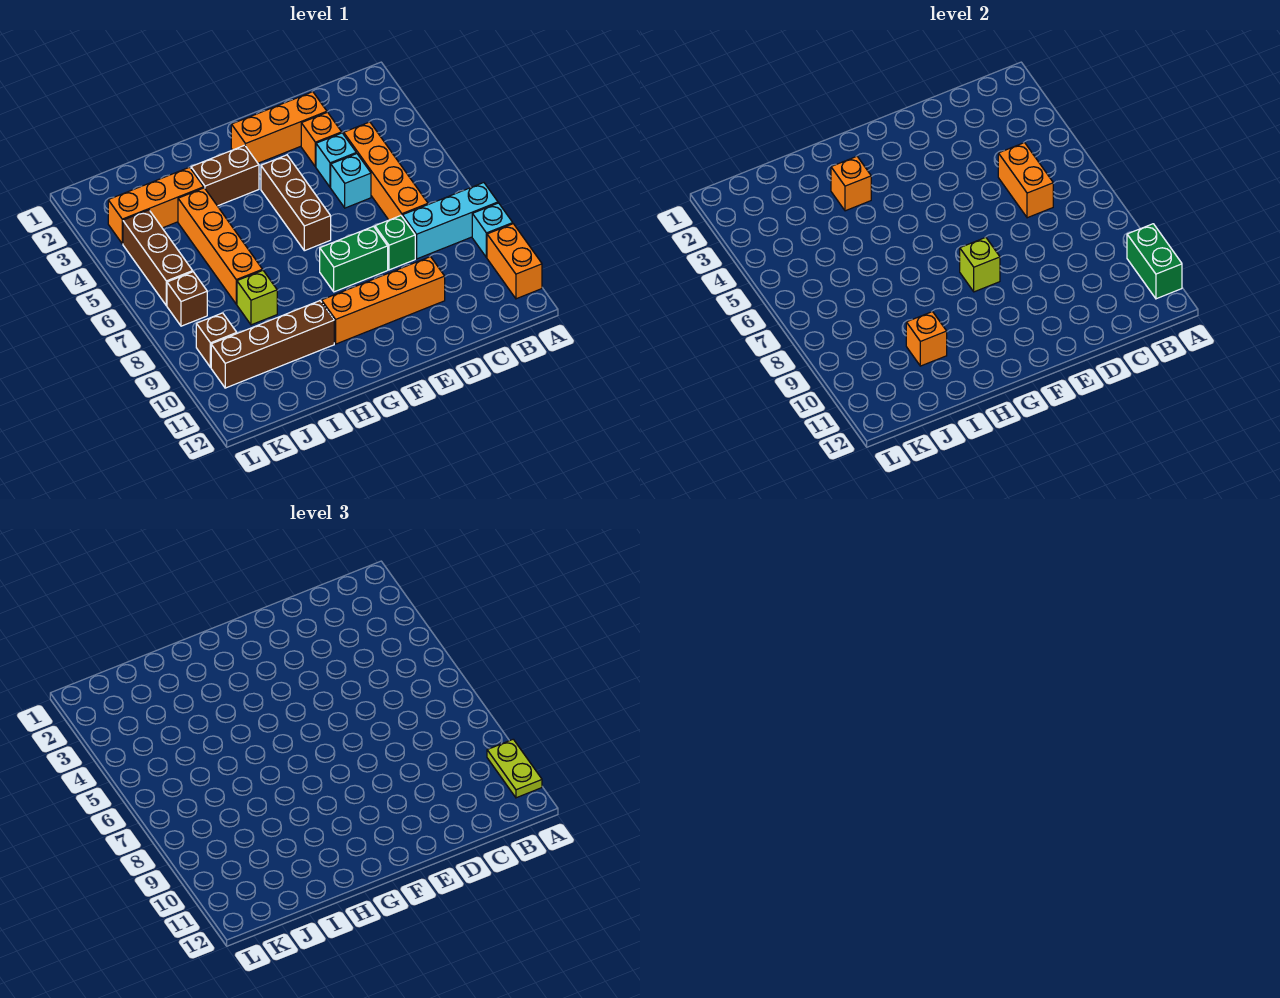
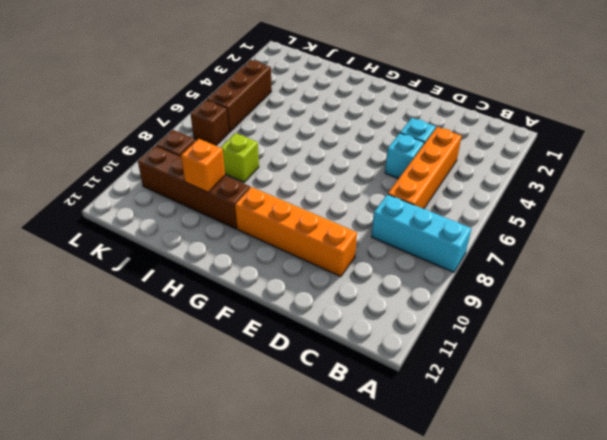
none -> cyan brick A9 level 1
none -> orange brick A10:A11 level 1
none -> orange brick D2:F2 level 1

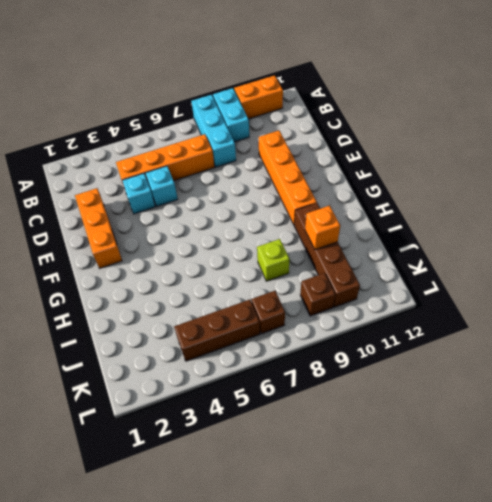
cyan brick A9:B9 level 1 -> cyan brick A9 level 1
none -> orange brick D3 level 1
none -> green brick D8 level 1
none -> green brick E8:F8 level 1

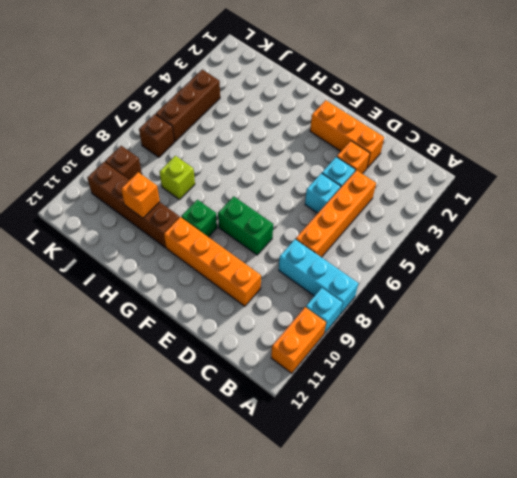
green brick G9 level 1 -> green brick D8 level 1
none -> brown brick F4:F6 level 1
none -> brown brick G3:H3 level 1
none -> orange brick I3:K3 level 1

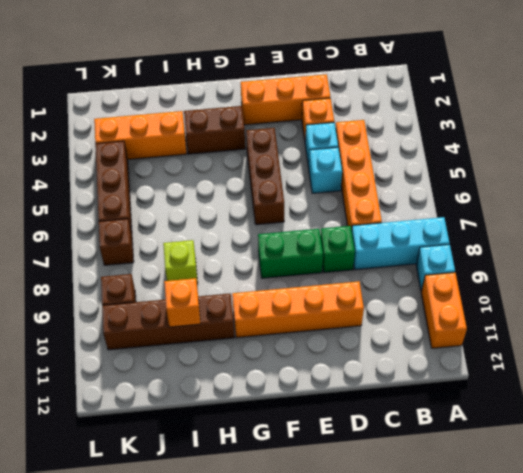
none -> orange brick I4:I7 level 1
none -> green brick A10:A11 level 2
none -> orange brick C5:C6 level 2

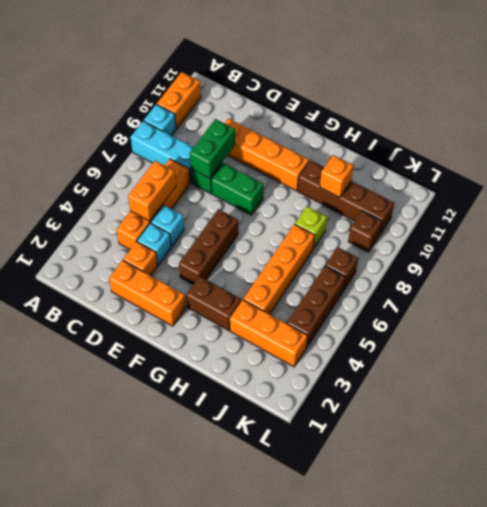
green brick D8:D9 level 2 -> green brick A10:A11 level 2
none -> lime brick F8 level 2
none -> orange brick H3 level 2
none -> lime plate A10:A11 level 3

